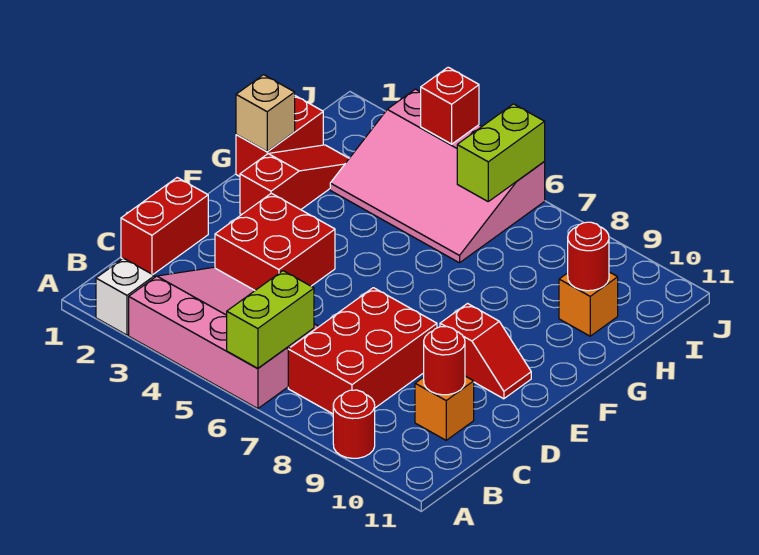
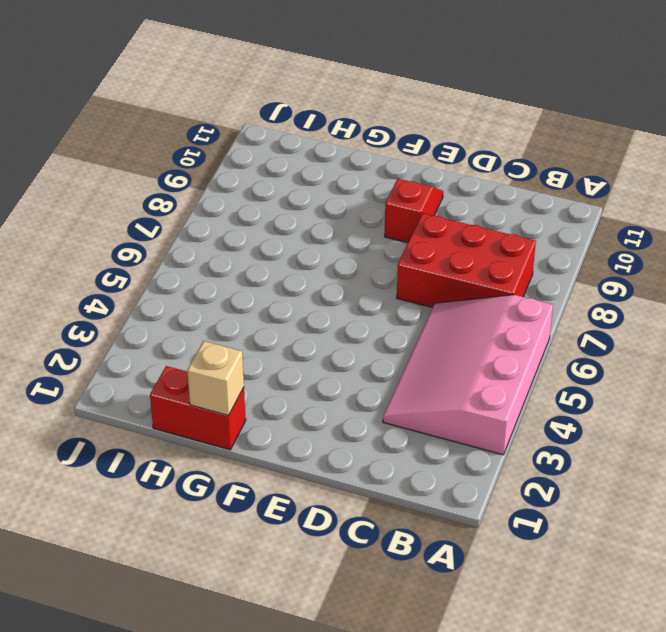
none -> white brick A2 level 1
none -> red round brick A9 level 1
none -> red brick C1:D1 level 1

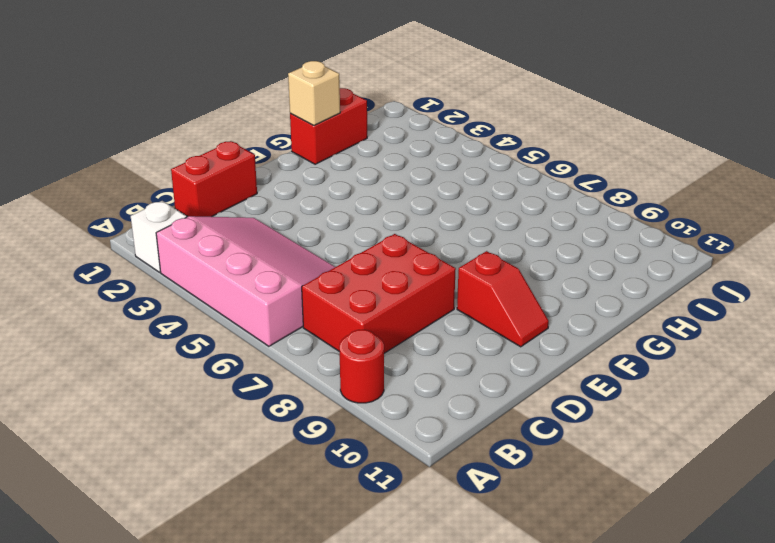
none -> orange brick C10 level 1
none -> red brick D3:E4 level 1
none -> red slope F2:H2 level 1 top F

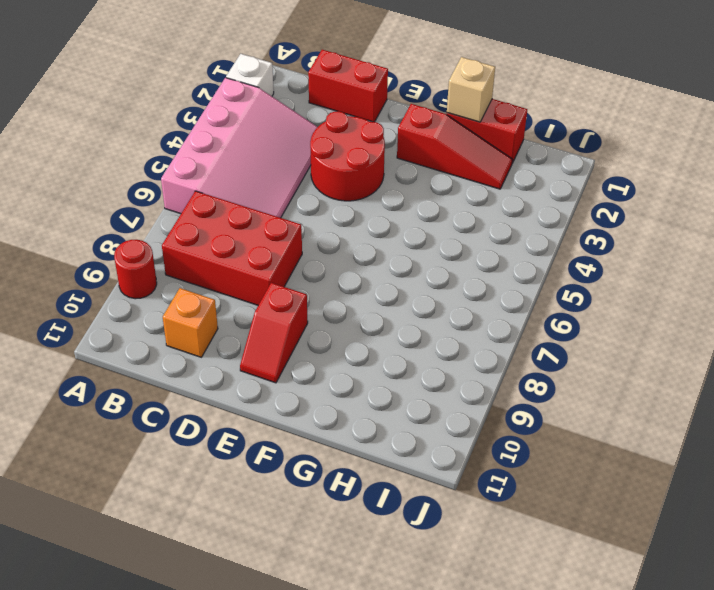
red round brick D3:E4 level 1 -> red brick D3:E4 level 1
none -> pink slope H3:J6 level 1 top J
none -> orange brick H10 level 1
none -> lime brick A6:B6 level 2

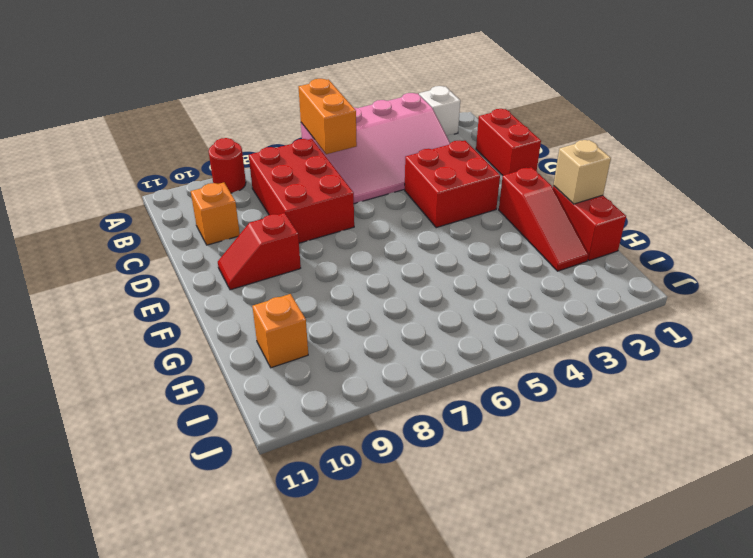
orange brick A6:B6 level 2 -> lime brick A6:B6 level 2
none -> pink slope H3:J6 level 1 top J
none -> red round brick C10 level 2
none -> red round brick H10 level 2

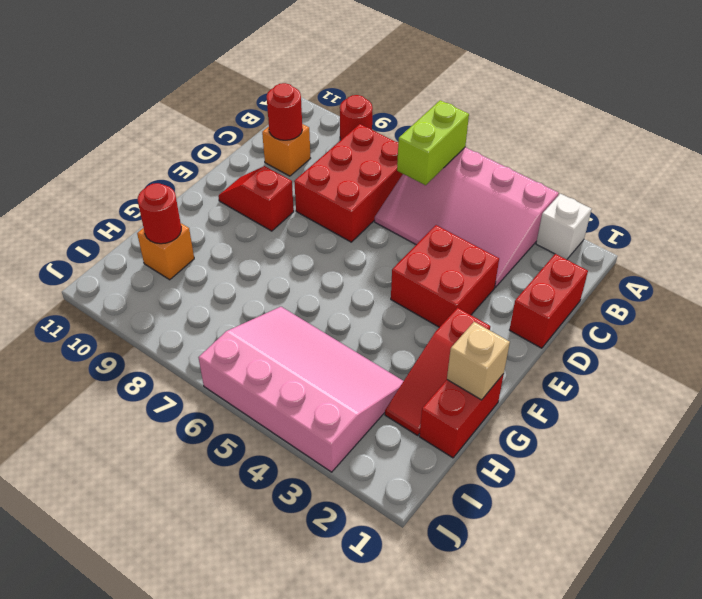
none -> lime brick I6:J6 level 2
none -> red brick J4 level 2

